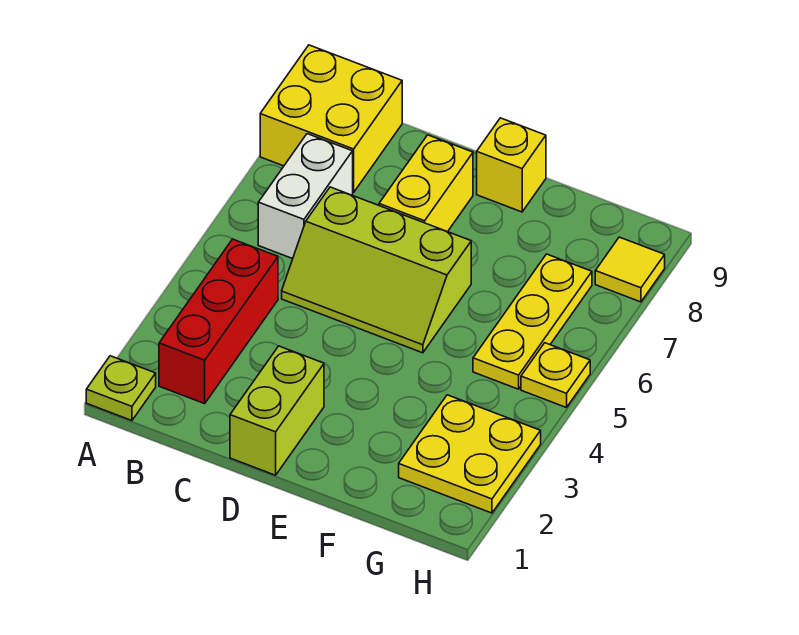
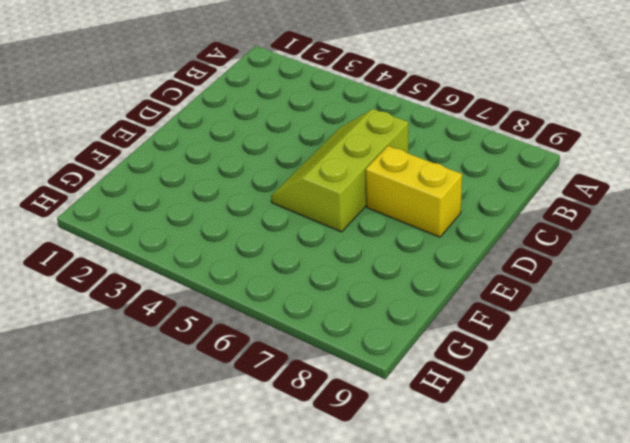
none -> lime plate A1 level 1
none -> yellow brick A8:B9 level 1
none -> red brick B2:B4 level 1

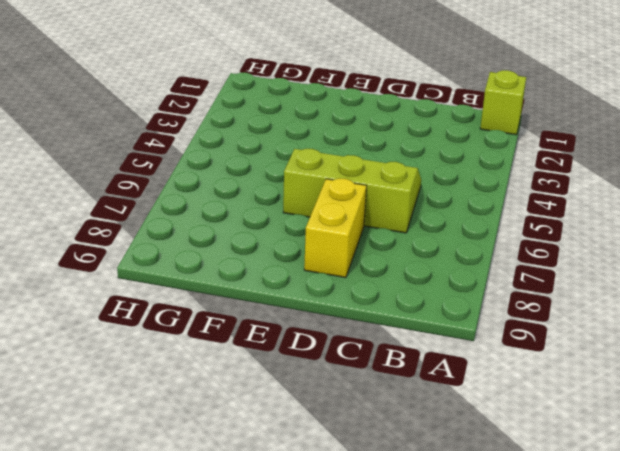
lime brick A1 level 1 -> lime plate A1 level 1
none -> yellow brick A8:B9 level 1
none -> red brick B2:B4 level 1
none -> white brick B6:B7 level 1

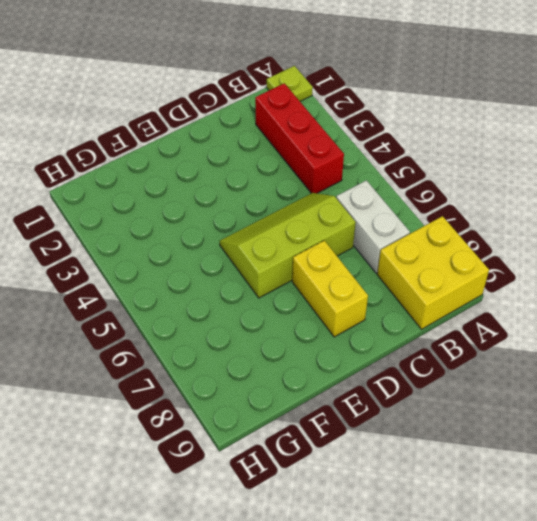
none -> lime brick D1:D2 level 1
none -> yellow brick E9 level 1
none -> yellow plate G2:H3 level 1

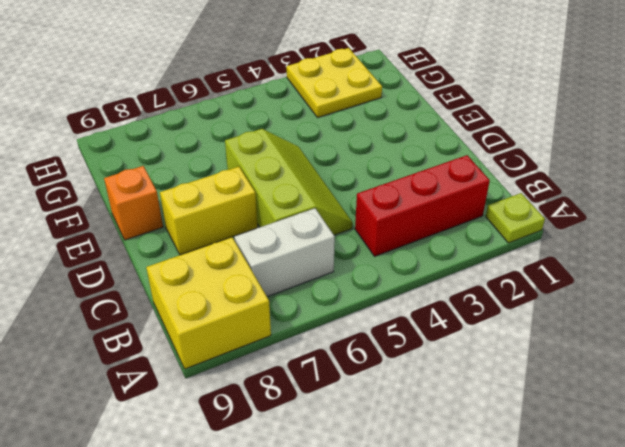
orange brick E9 level 1 -> yellow brick E9 level 1
none -> lime brick D1:D2 level 1
none -> yellow plate G5:G7 level 1
none -> yellow plate H5 level 1

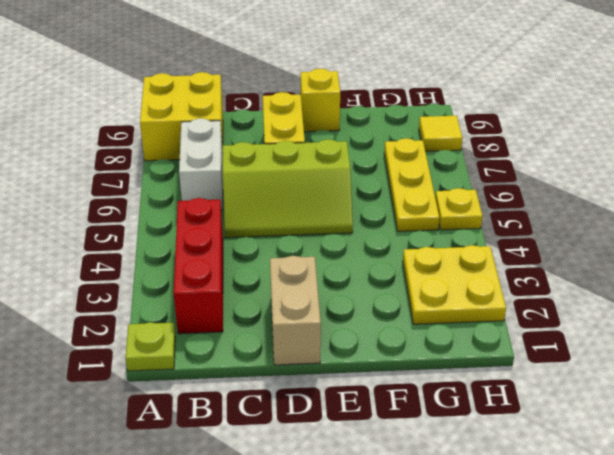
tan brick D1:D2 level 1 -> lime brick D1:D2 level 1

